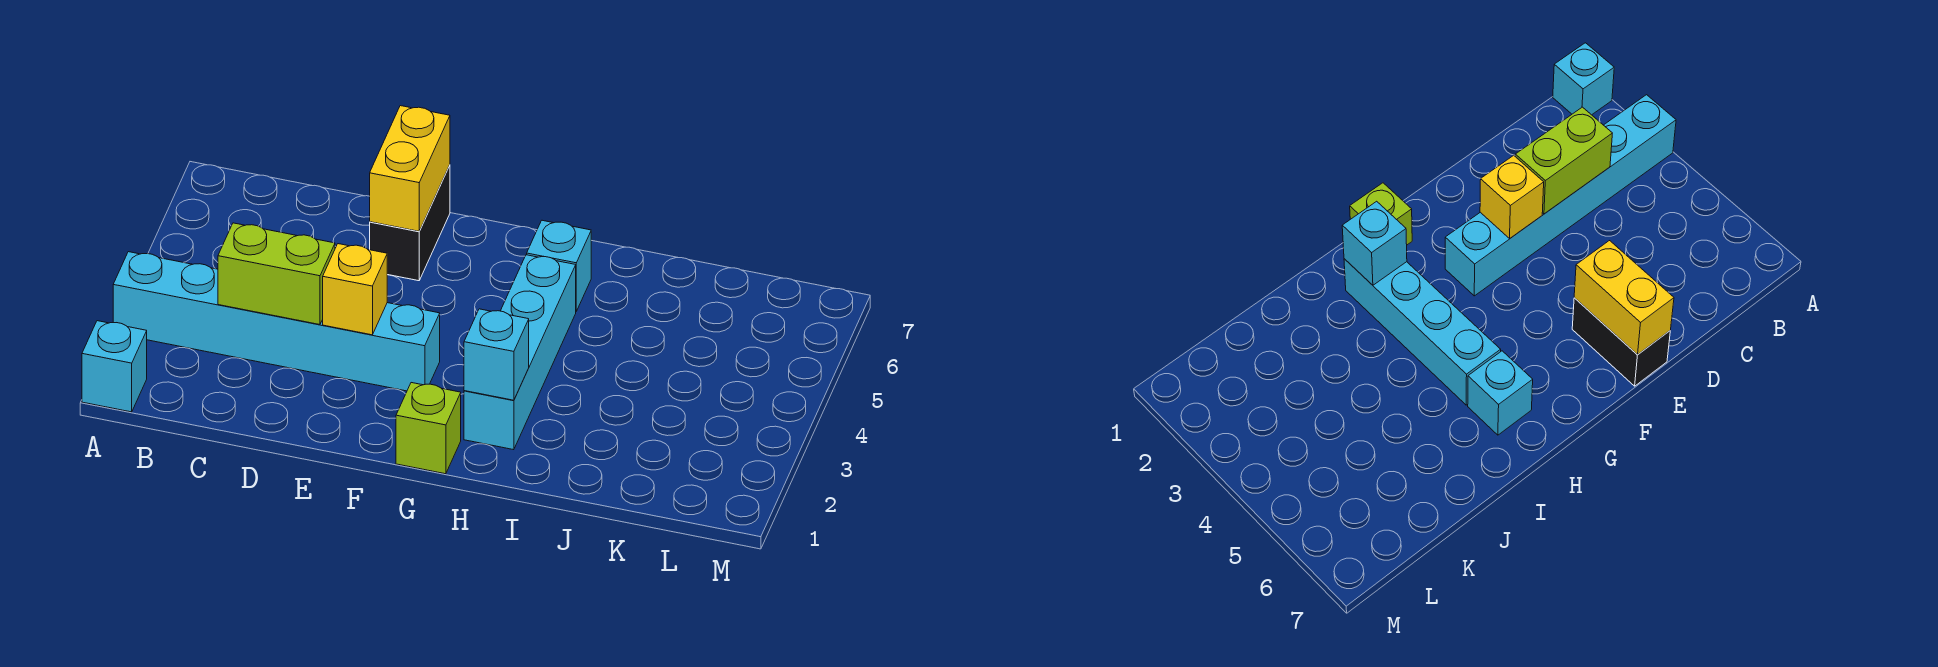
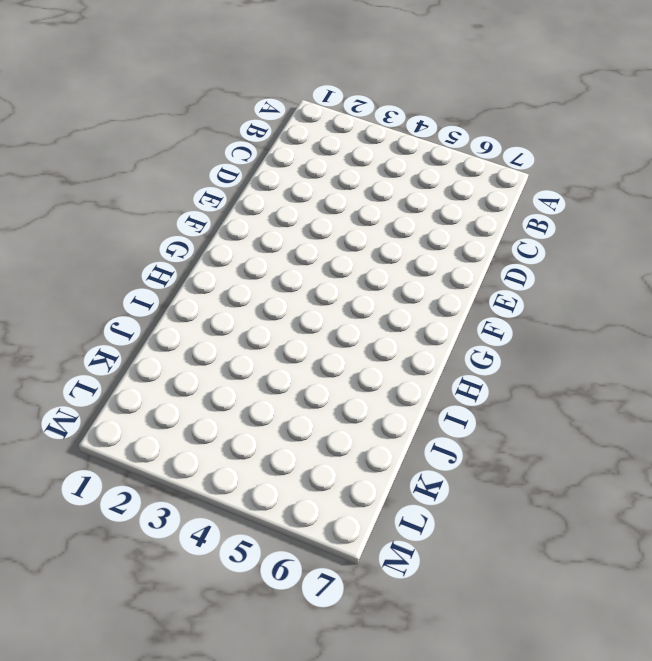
none -> cyan brick A1 level 1
none -> cyan brick A3:F3 level 1

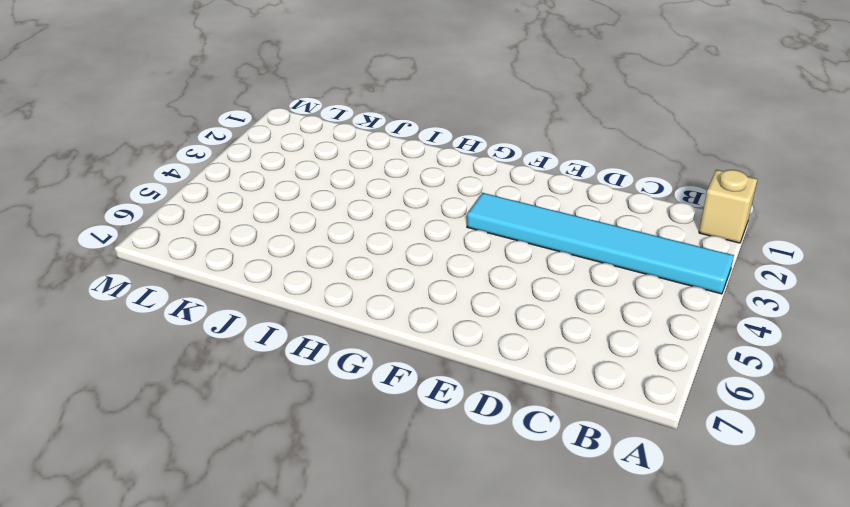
tan brick A1 level 1 -> cyan brick A1 level 1
cyan tile A3:F3 level 1 -> cyan brick A3:F3 level 1
none -> black brick E6:E7 level 1
none -> lime brick G1 level 1

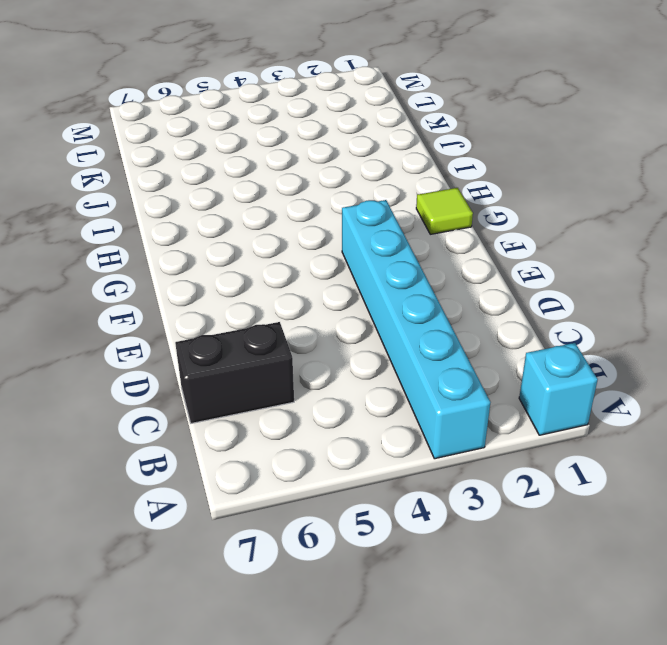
black brick C6:C7 level 1 -> black brick E6:E7 level 1
lime tile G1 level 1 -> lime brick G1 level 1
none -> cyan brick H2:H5 level 1
none -> cyan brick H6 level 1

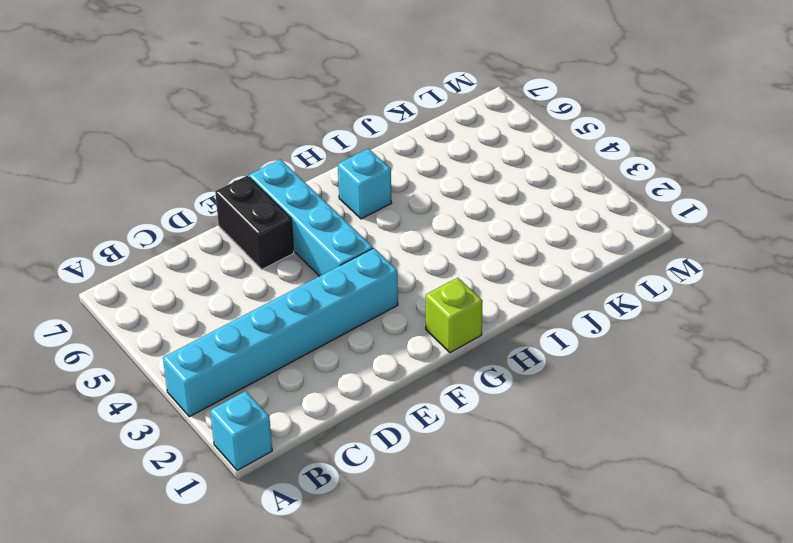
cyan brick F4:F7 level 1 -> cyan brick H2:H5 level 1
none -> lime brick C3:D3 level 2
none -> yellow brick E3 level 2

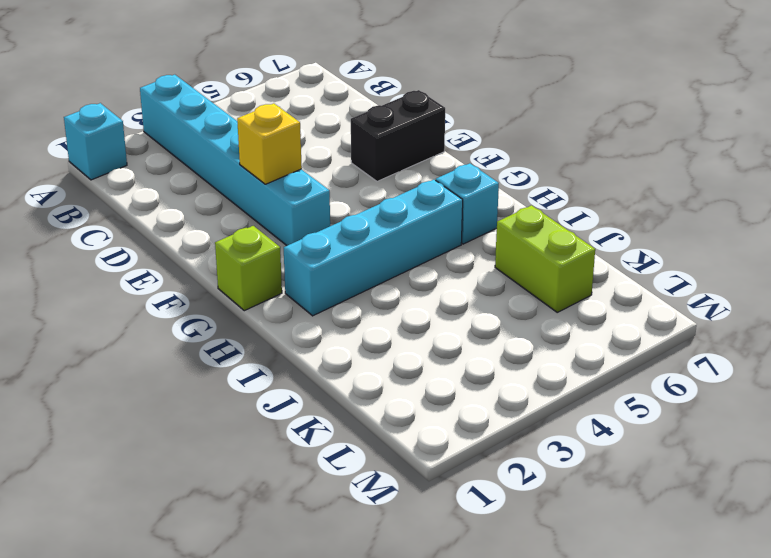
lime brick J6:K6 level 1 -> lime brick C3:D3 level 2
none -> yellow brick E6:E7 level 2
none -> cyan brick H2 level 2

